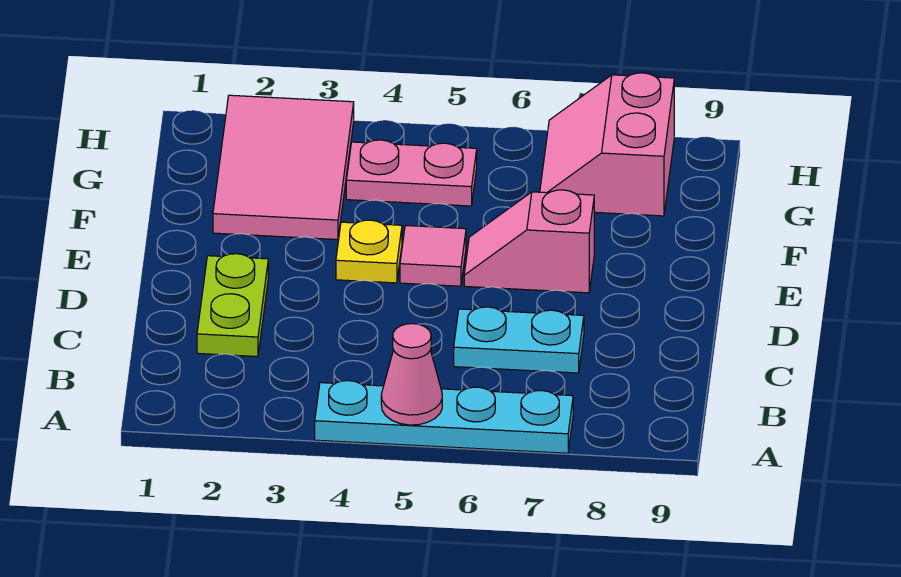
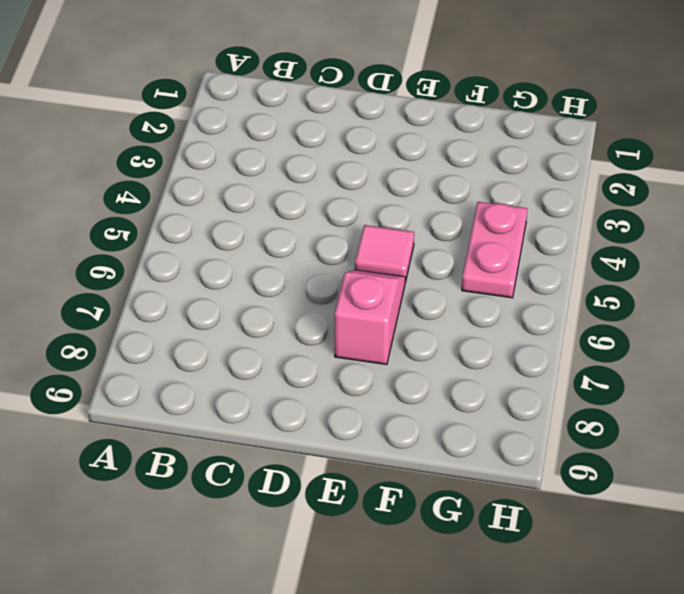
none -> cyan plate A4:A7 level 1
none -> lime plate C2:D2 level 1

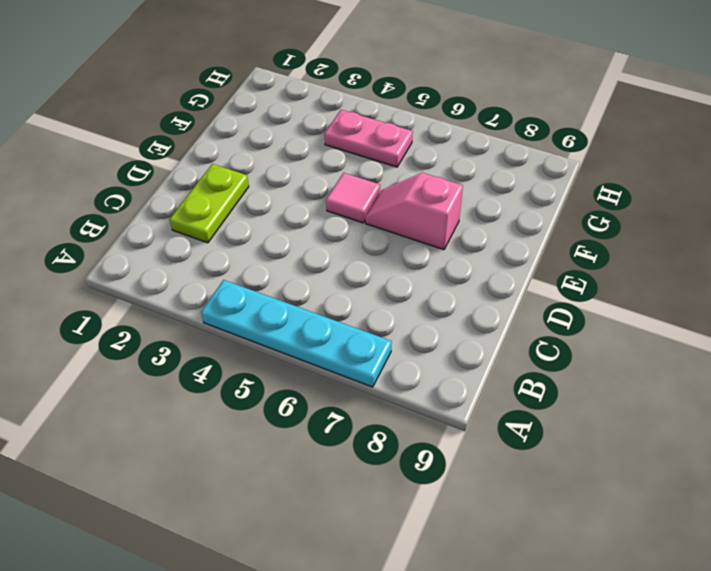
none -> cyan plate C6:C7 level 1
none -> yellow plate E4 level 1

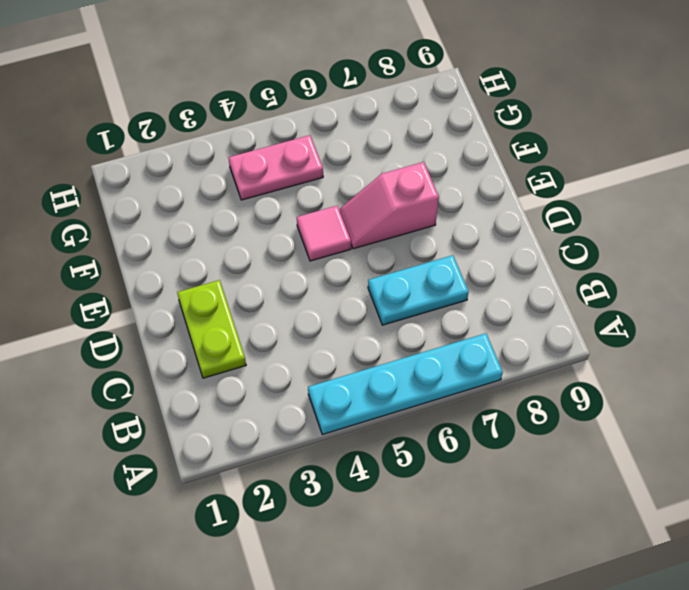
none -> yellow plate E4 level 1
none -> pink tile F2:H3 level 1

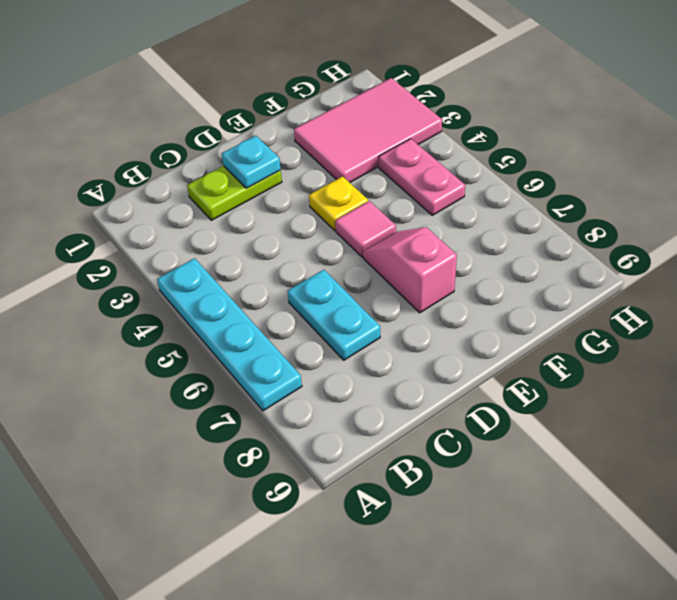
cyan plate D2 level 2 -> none
none -> pink slope G7:H8 level 1 top 8
none -> pink cone A5 level 2

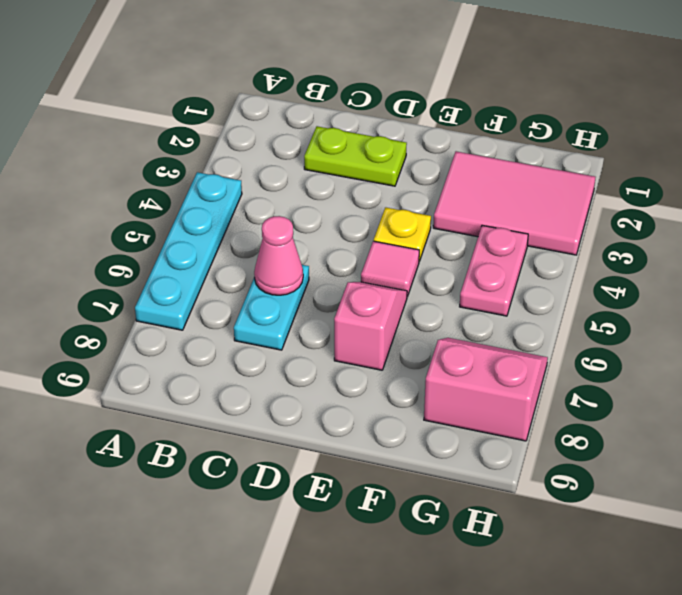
pink cone C6 level 2 -> pink cone A5 level 2

